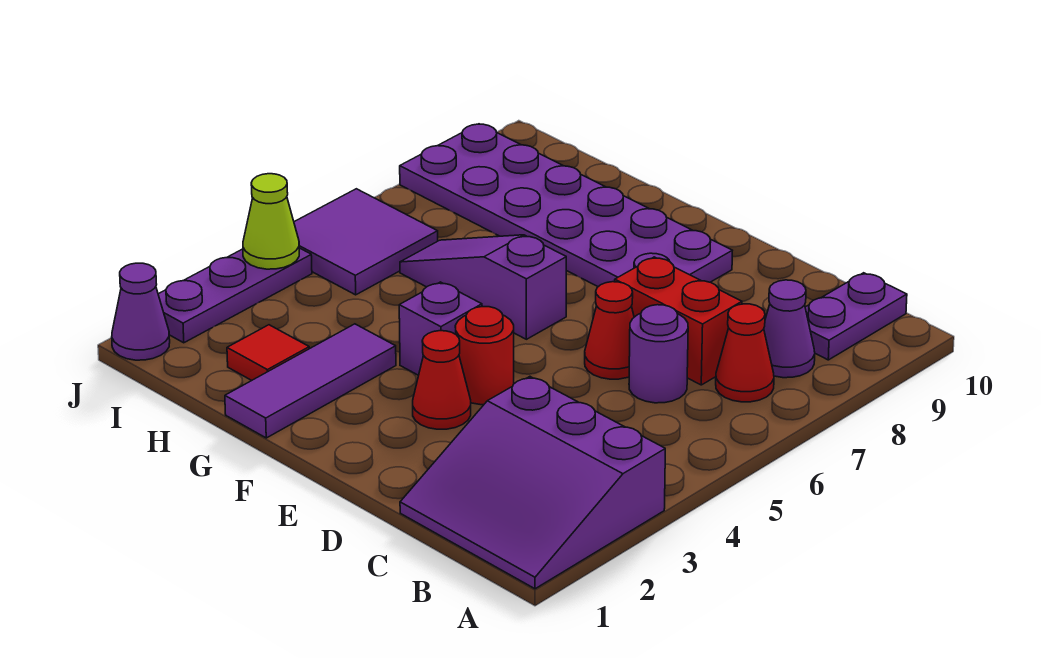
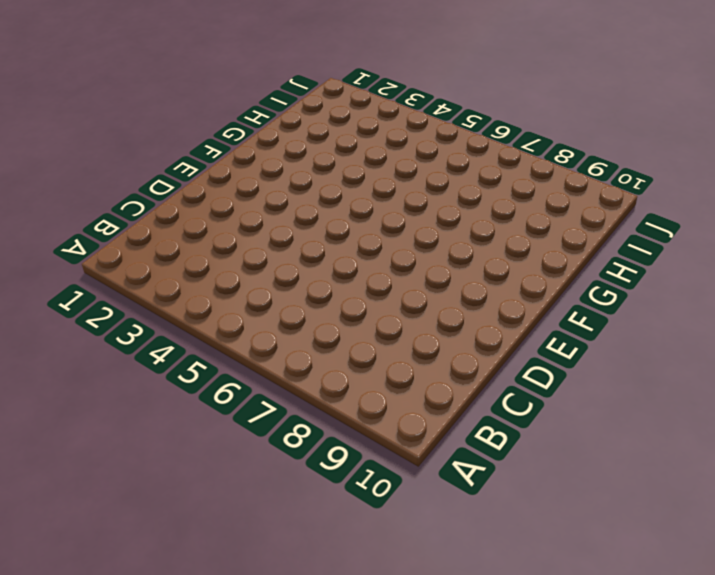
none -> purple slope A1:C3 level 1 top 3
none -> red cone B7 level 1
none -> purple cone B8 level 1

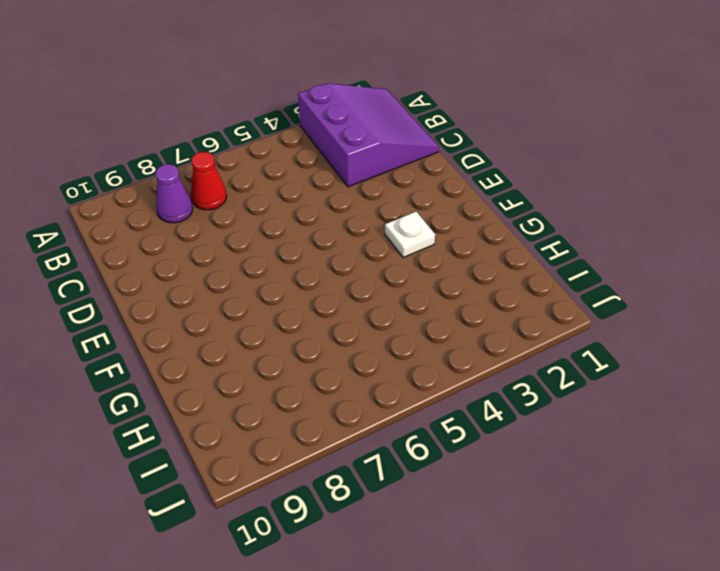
white plate F3 level 1 -> none
none -> purple plate B9:B10 level 1
none -> purple round brick C6 level 1
none -> red brick C7:D7 level 1

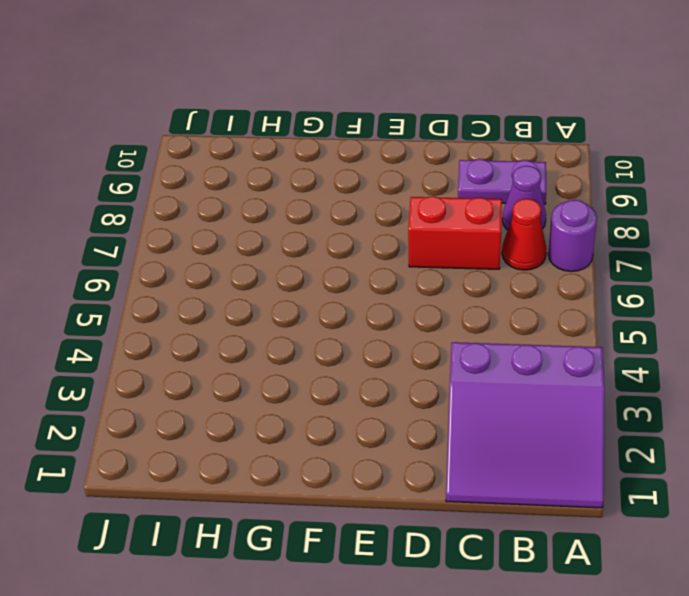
purple round brick A7 level 1 -> purple round brick C6 level 1
purple plate B9:C9 level 1 -> purple plate B9:B10 level 1
none -> red cone D6 level 1
none -> red cone E3 level 1
none -> red round brick E4 level 1

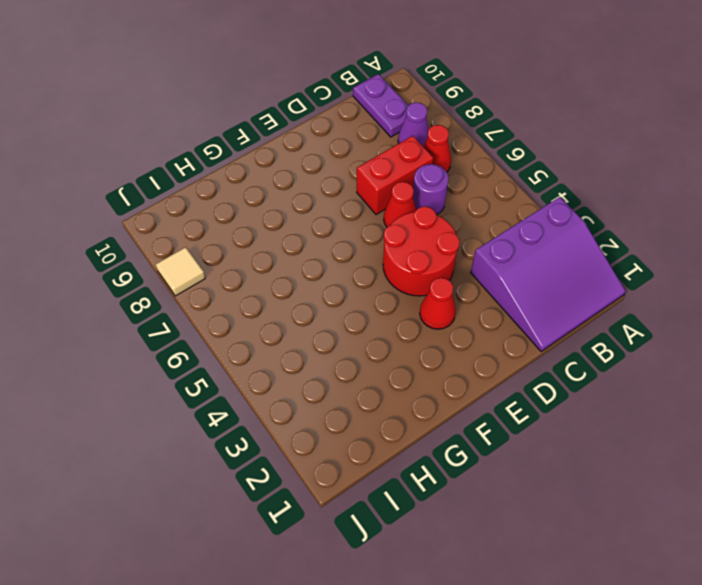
red round brick D4:E5 level 1 -> red round brick E4 level 1
tan tile J8 level 1 -> purple plate E8:J9 level 1
none -> purple brick F4 level 1
none -> purple slope F6:H6 level 1 top F
none -> purple tile G1:G3 level 1

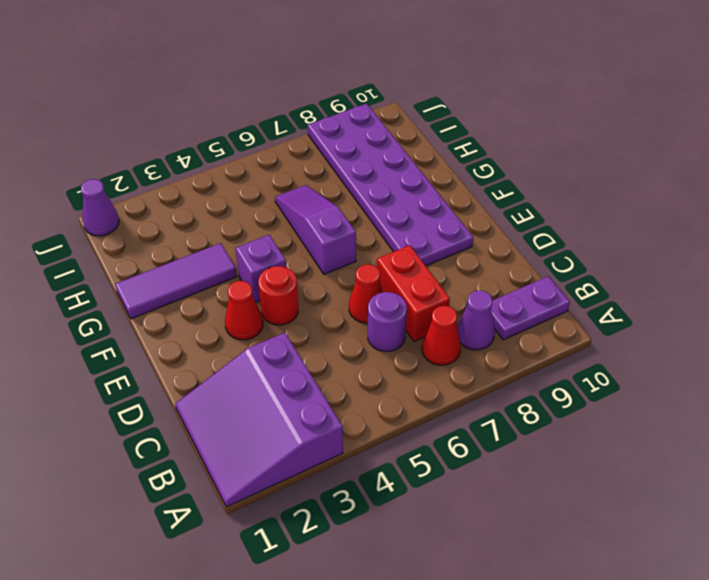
none -> red tile H2 level 1
none -> purple tile I5:J6 level 1
none -> purple plate J2:J4 level 1

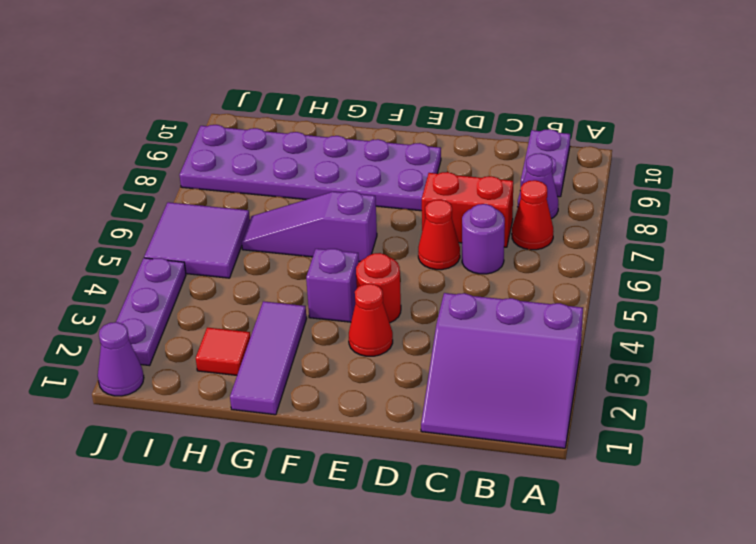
none -> lime cone J4 level 2

